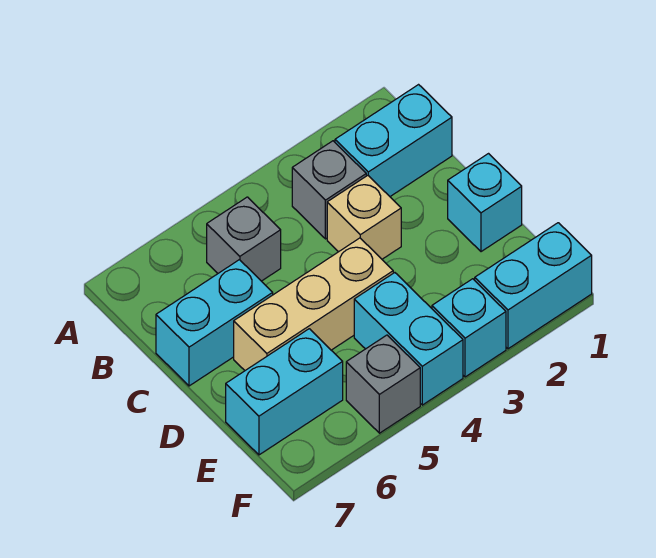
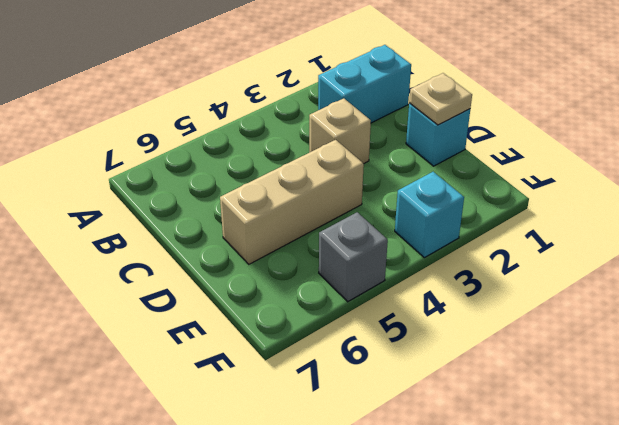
tan plate D1 level 2 -> none
none -> grey brick B3 level 1
none -> grey brick B5 level 1
none -> cyan brick C6:C7 level 1

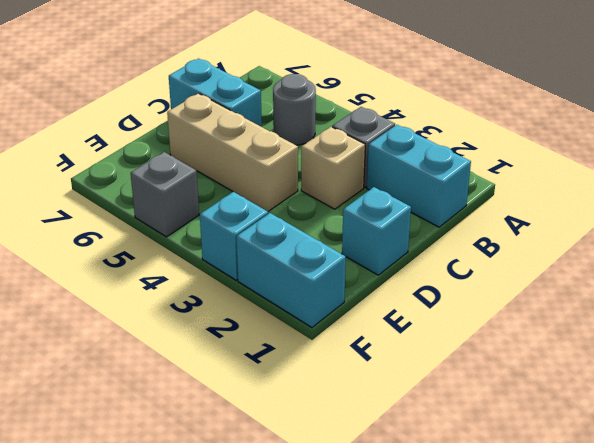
grey round brick B5 level 1 -> grey brick B5 level 1
none -> cyan brick E4:F4 level 1
none -> cyan brick E6:E7 level 1

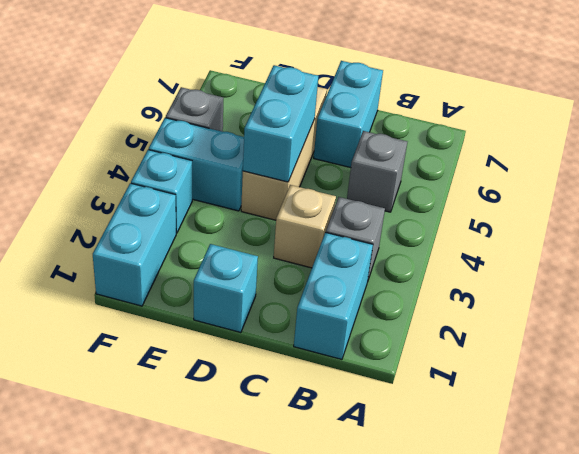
cyan brick D4:D5 level 2 -> cyan brick E6:E7 level 1

